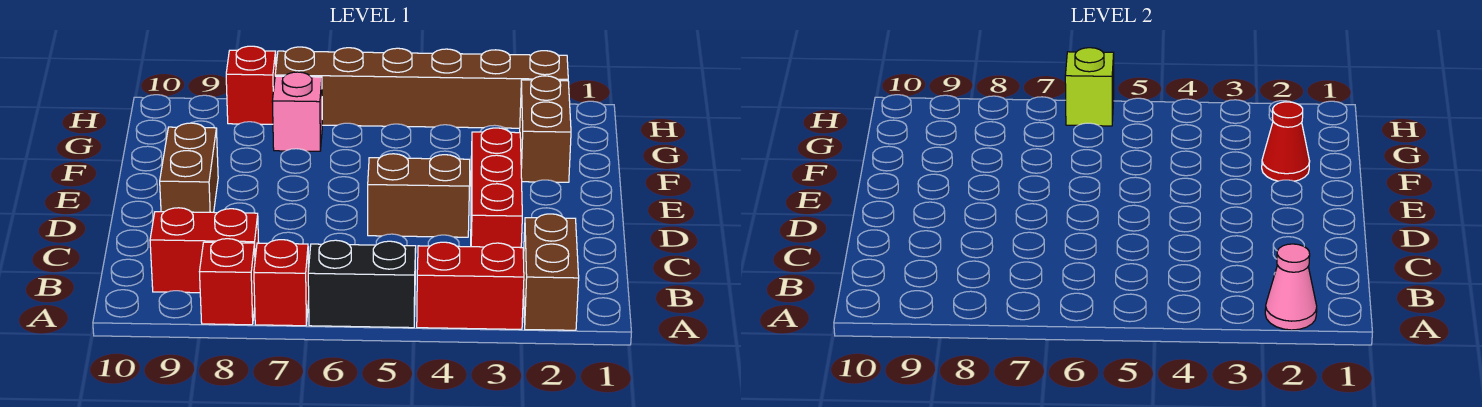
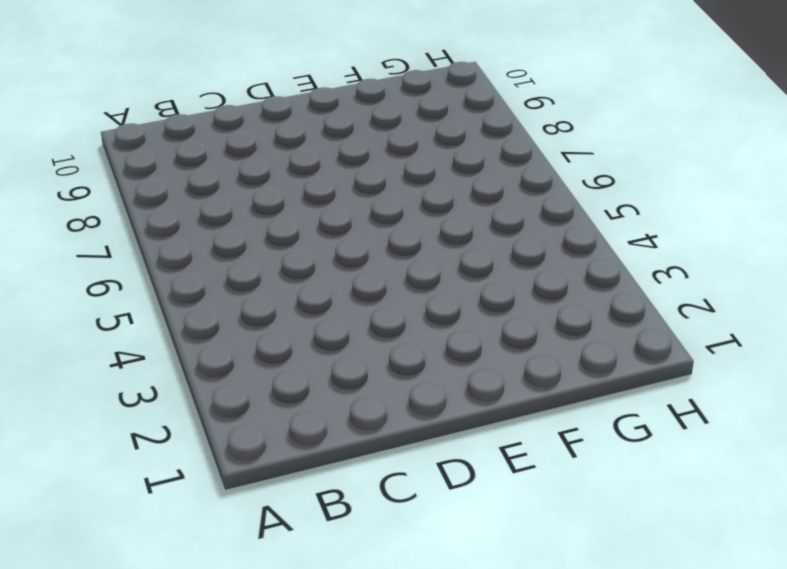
none -> brown brick A2:B2 level 1
none -> red brick A3:A4 level 1
none -> black brick A5:A6 level 1

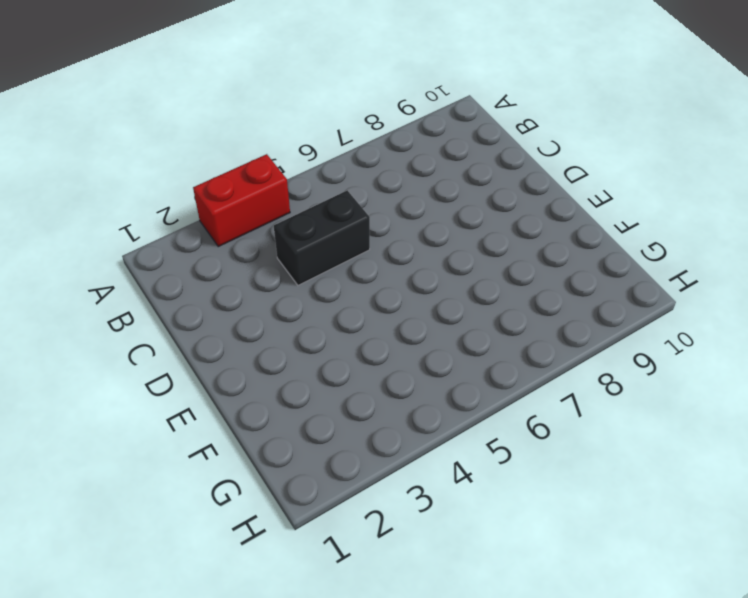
black brick C4:C5 level 1 -> black brick A5:A6 level 1
none -> brown brick A2:B2 level 1
none -> red brick A7 level 1
none -> red brick A8 level 1

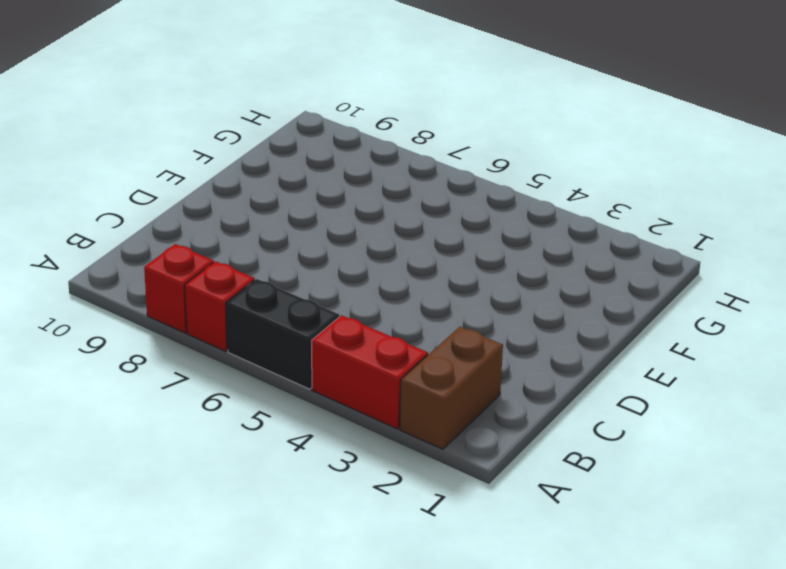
none -> red brick B8:B9 level 1
none -> red brick C3:E3 level 1
none -> brown brick D4:D5 level 1

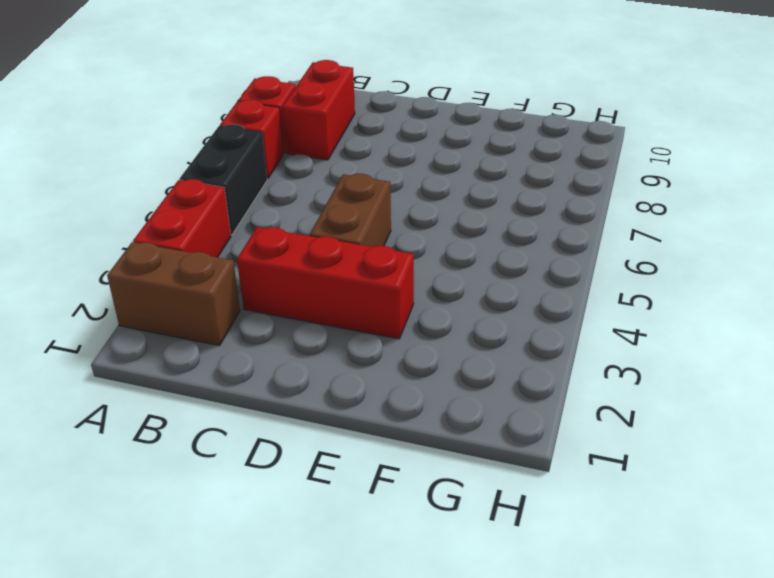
none -> brown brick D9:E9 level 1
none -> brown brick F2:G2 level 1
none -> pink brick G7 level 1

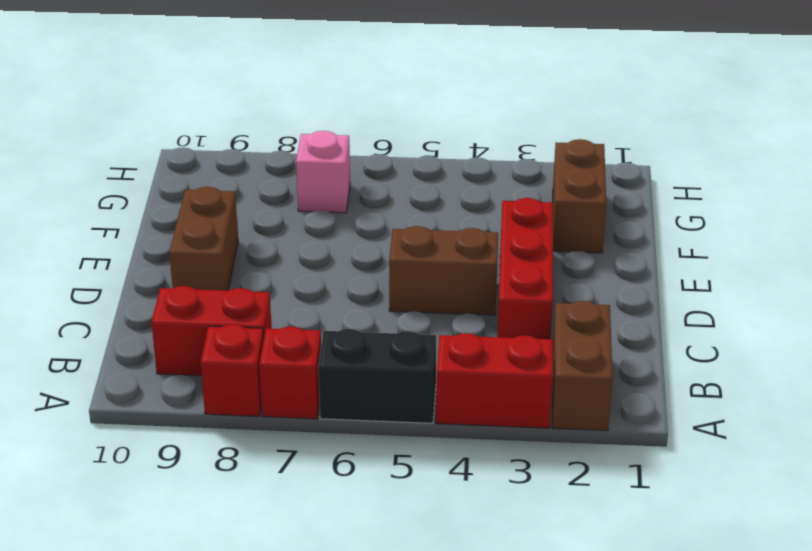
none -> brown brick H2:H7 level 1
none -> red brick H8 level 1
none -> pink cone A2 level 2

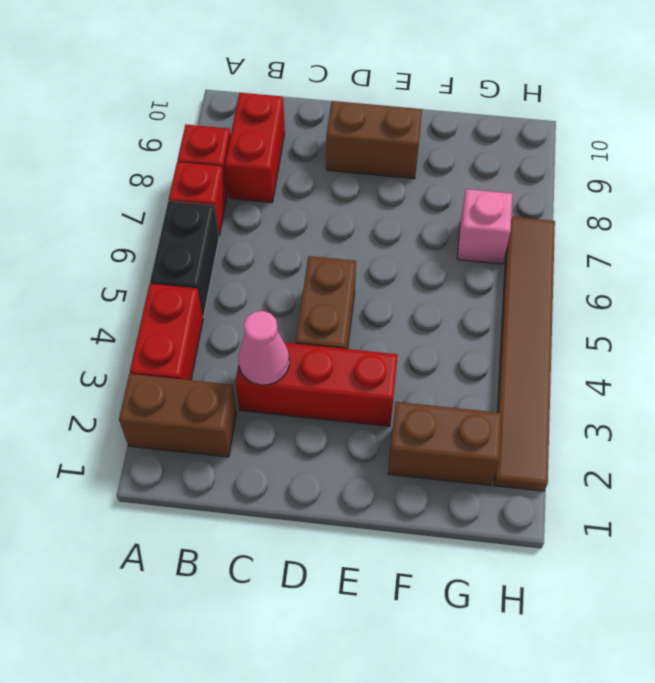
pink cone C3 level 2 -> pink cone A2 level 2
brown tile H2:H7 level 1 -> brown brick H2:H7 level 1
none -> red brick H8 level 1
none -> red cone F2 level 2
none -> lime brick H6 level 2

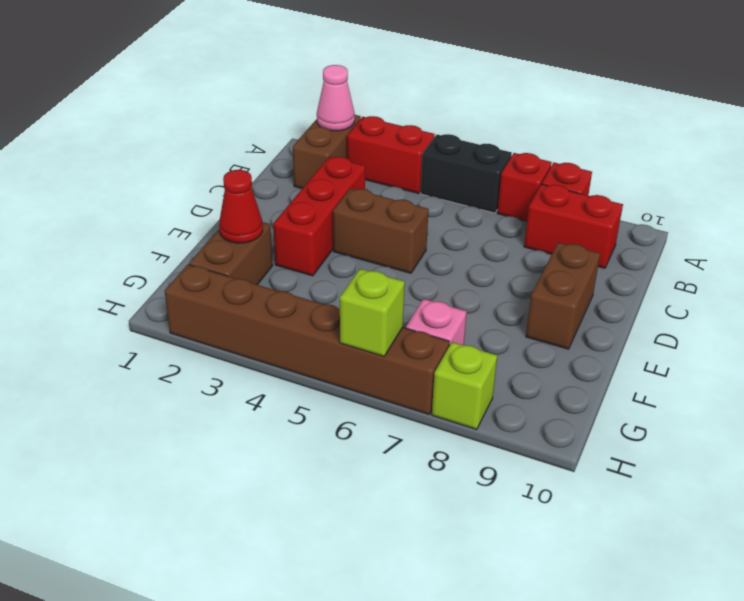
lime brick H8 level 1 -> red brick H8 level 1

